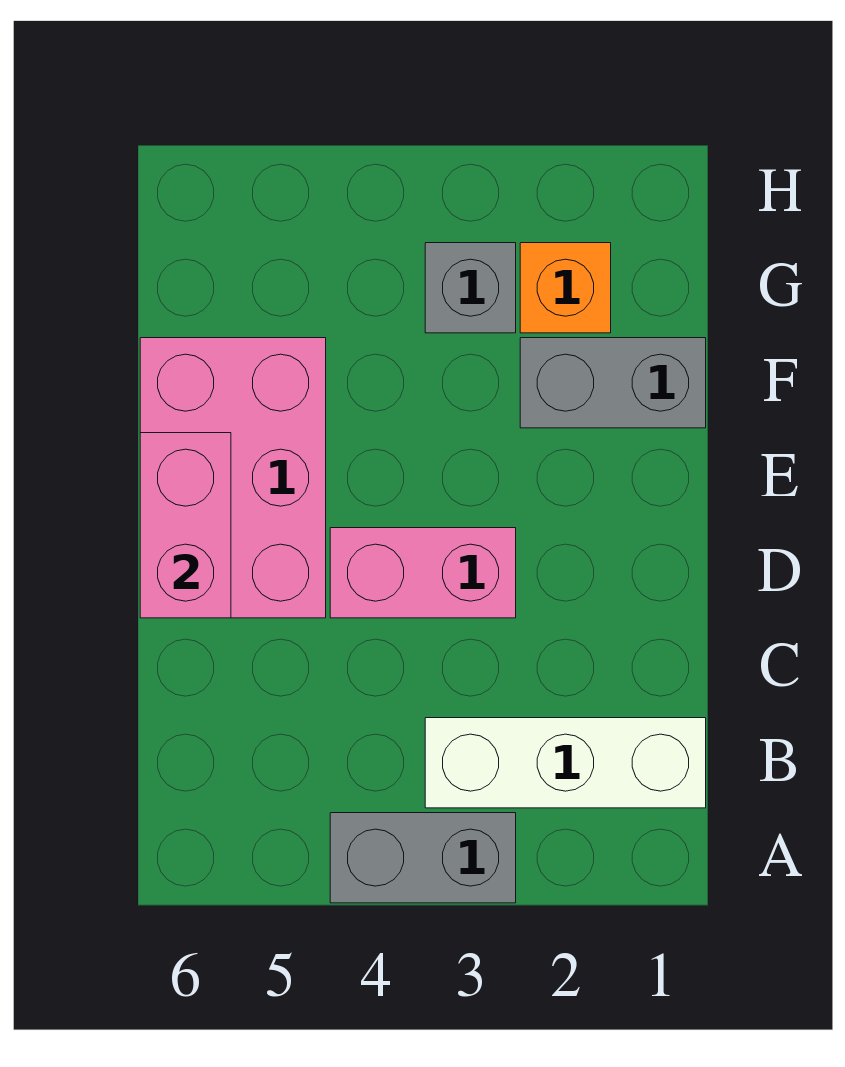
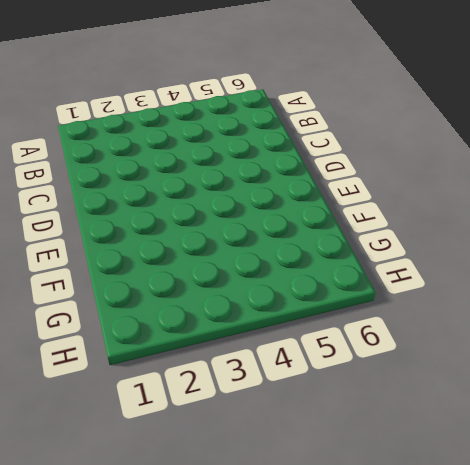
none -> grey brick A3:A4 level 1
none -> white brick B1:B3 level 1

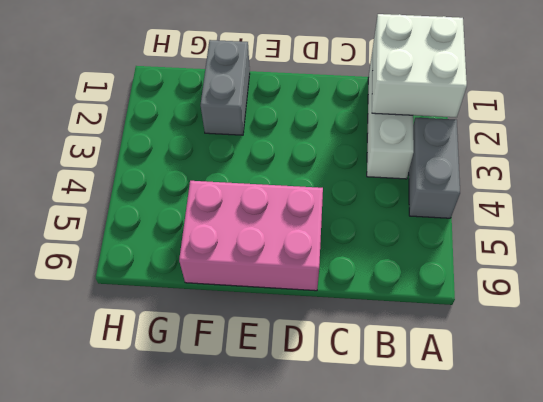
white brick A1:B2 level 2 -> none
none -> pink brick D3:D4 level 1
none -> orange brick G2 level 1

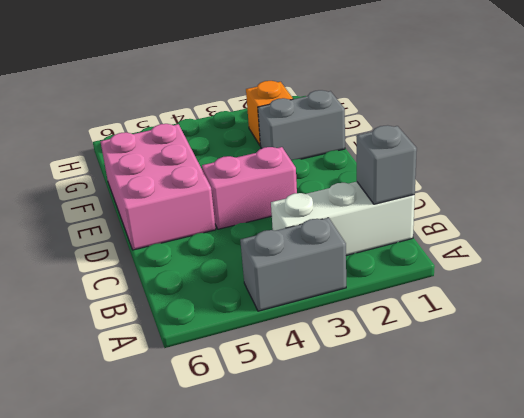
grey brick B1 level 2 -> grey brick G3 level 1
none -> pink brick D6:E6 level 2

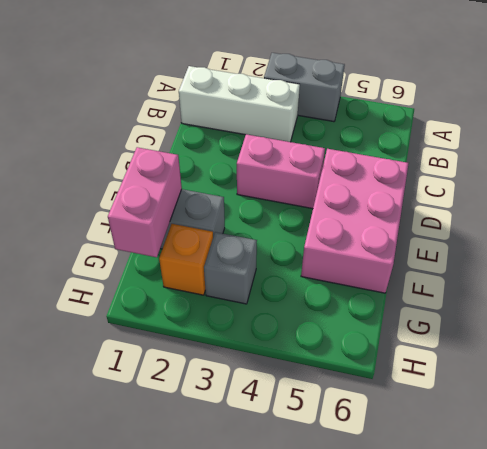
pink brick F1:G1 level 2 -> pink brick D6:E6 level 2

